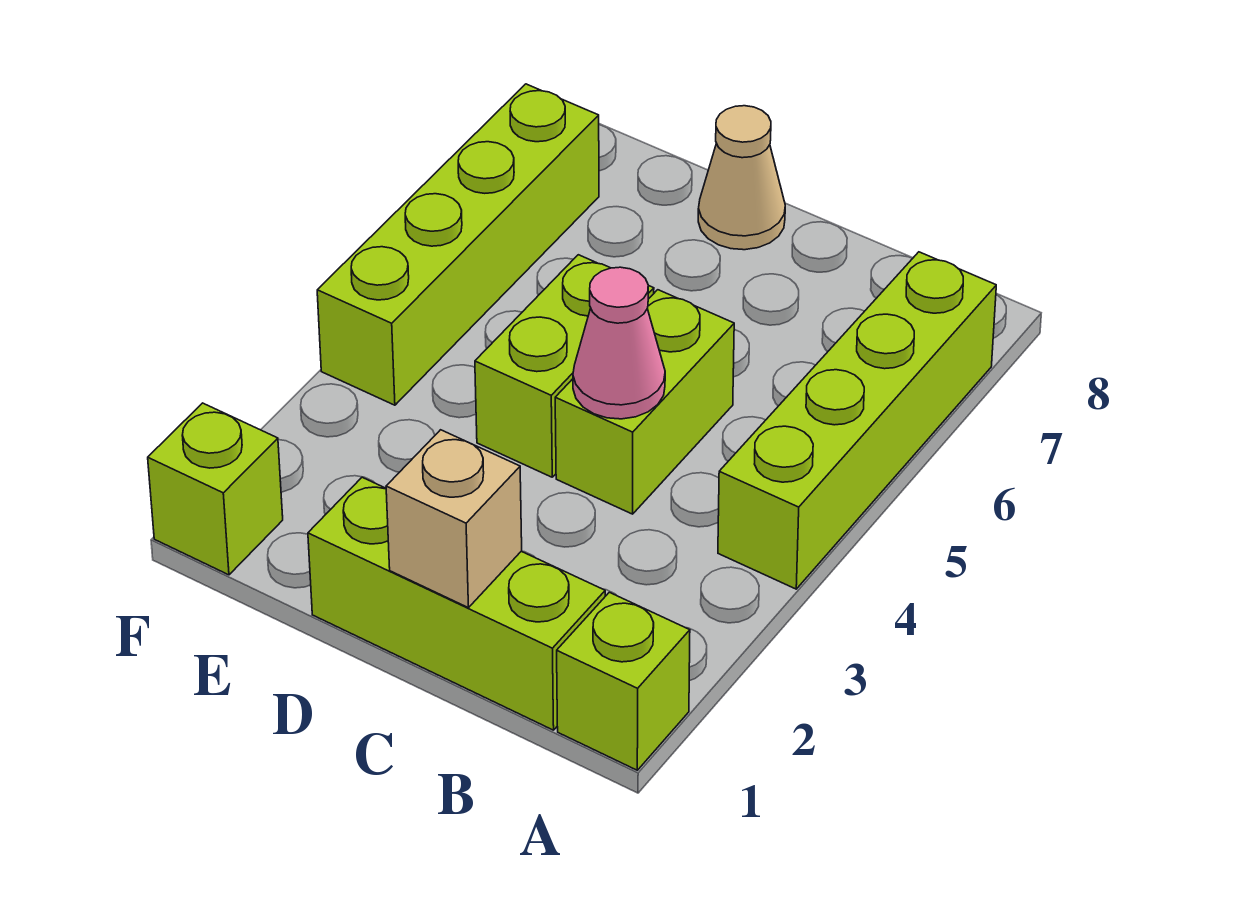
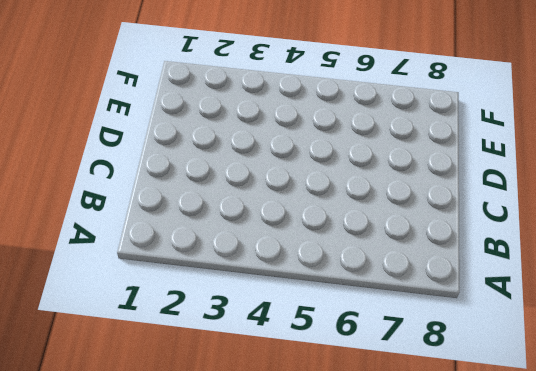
none -> lime brick A1 level 1
none -> lime brick A4:A7 level 1

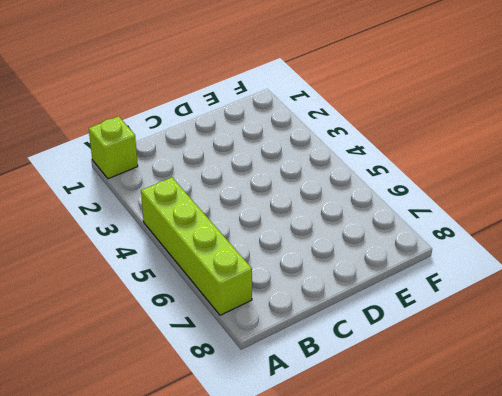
none -> lime brick B1:D1 level 1
none -> lime brick C4:C5 level 1

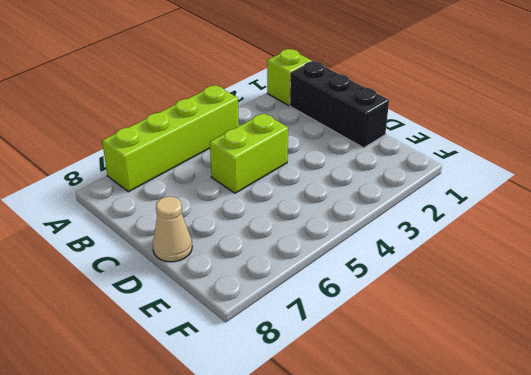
black brick B1:D1 level 1 -> lime brick B1:D1 level 1
none -> lime brick D4:D5 level 1
none -> lime brick F1 level 1

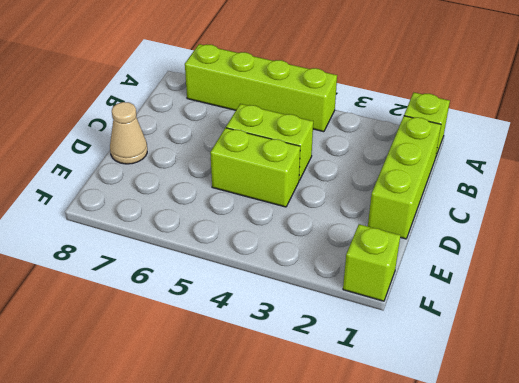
none -> lime brick F4:F7 level 1
none -> tan brick C1 level 2

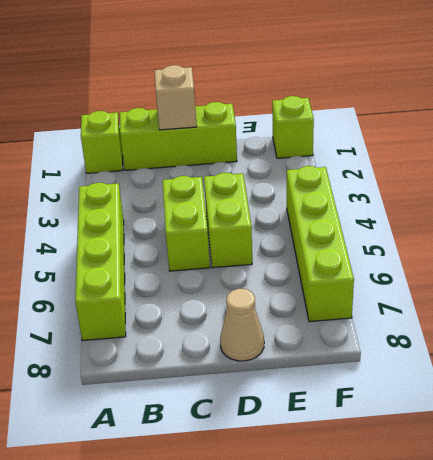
none -> pink cone C4 level 2

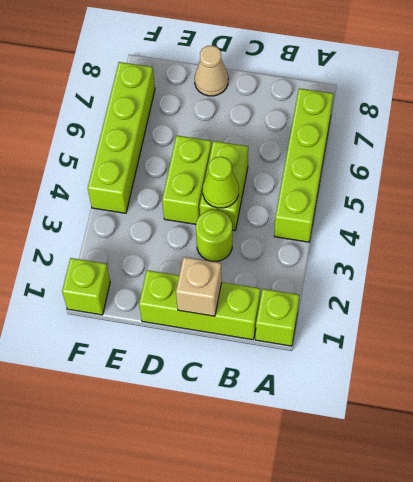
lime round brick C3 level 1 -> none
lime cone C4 level 2 -> pink cone C4 level 2

